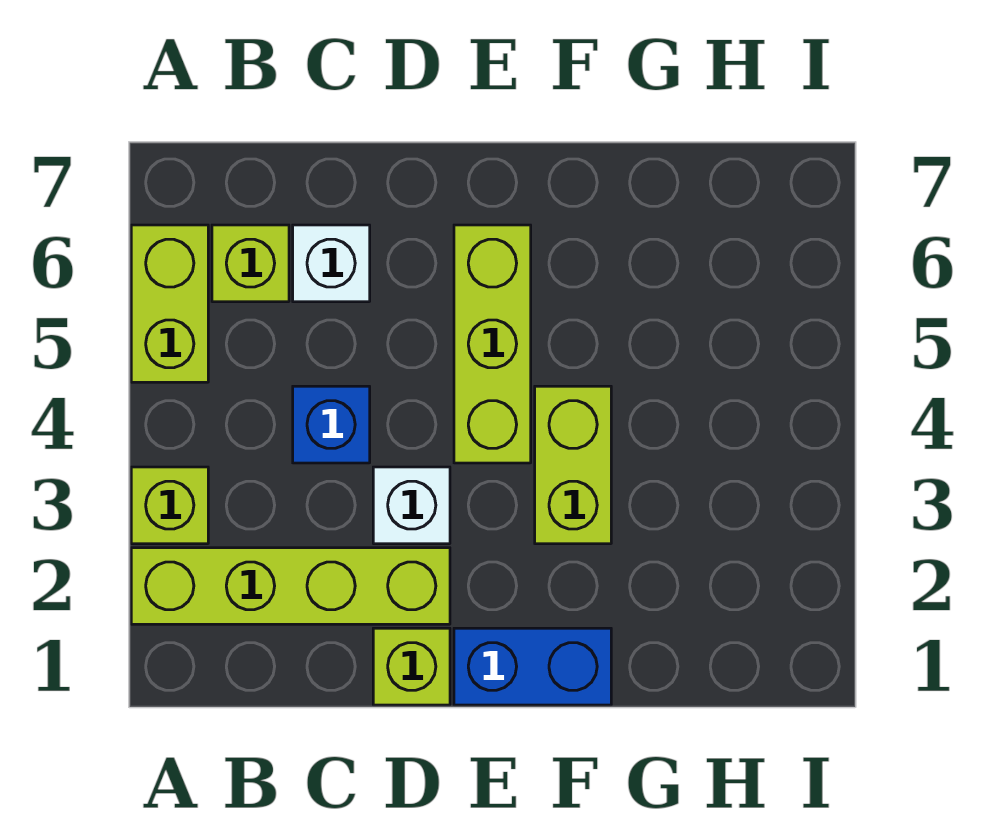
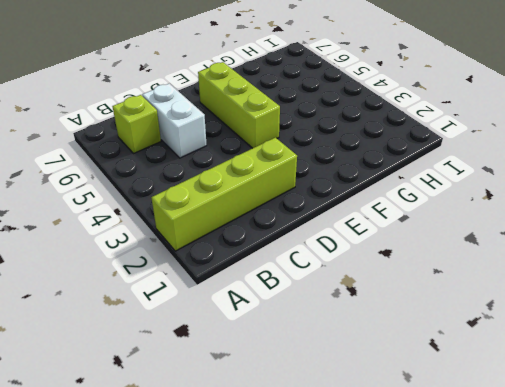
white brick C5:C6 level 1 -> white brick C6 level 1
none -> lime brick A3 level 1
none -> lime brick A5:A6 level 1

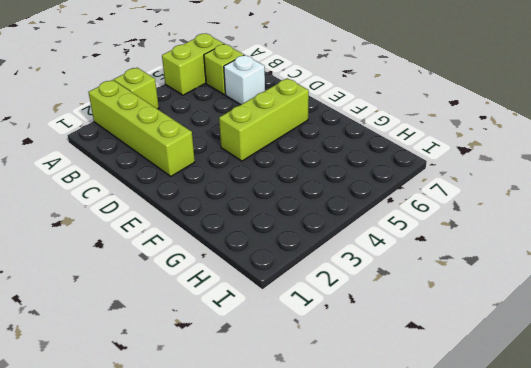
none -> blue brick C4 level 1
none -> lime brick D1 level 1

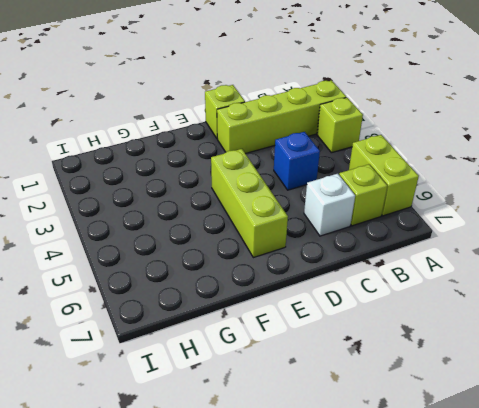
none -> white brick D3 level 1
none -> blue brick E1:F1 level 1

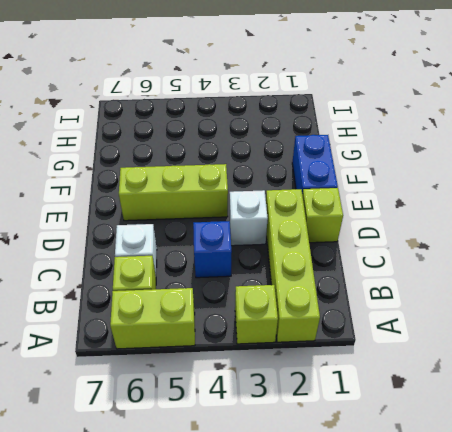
none -> lime brick F3:F4 level 1

